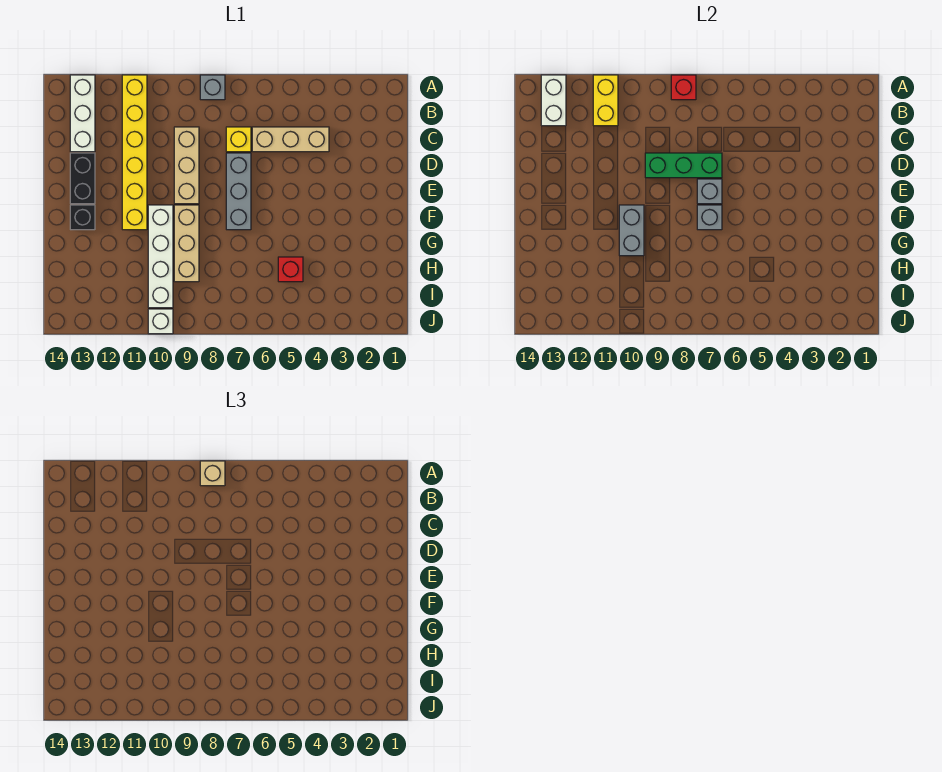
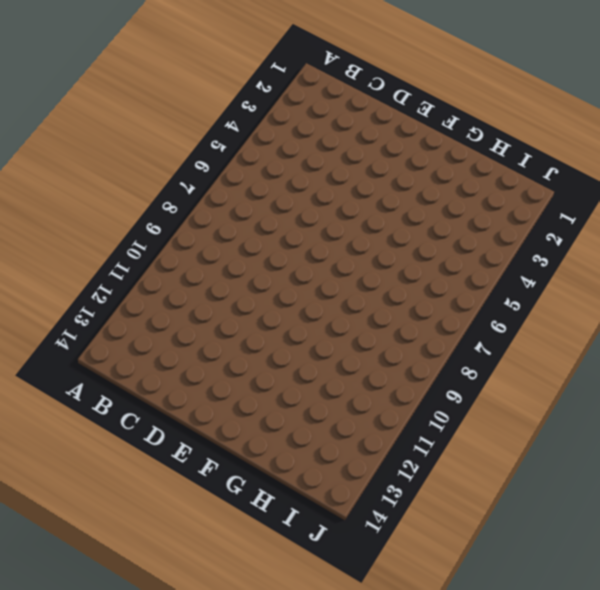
none -> grey brick A8 level 1
none -> yellow brick A11:F11 level 1
none -> white brick A13:C13 level 1

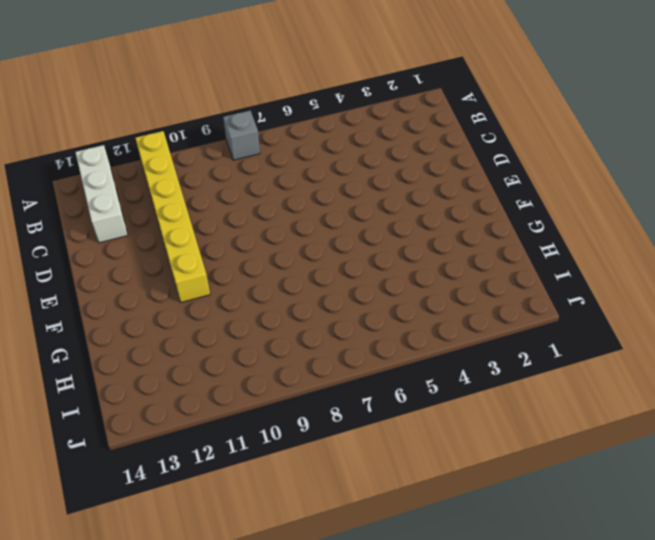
none -> tan brick C4:C6 level 1
none -> yellow brick C7 level 1
none -> tan brick C9:E9 level 1

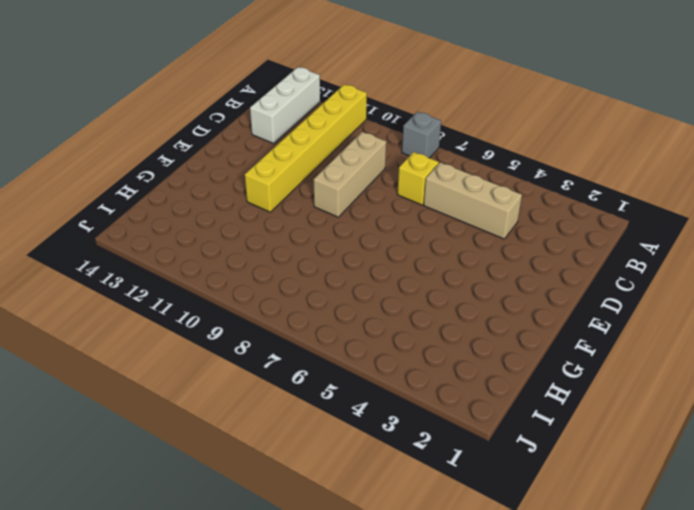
none -> grey brick D7:F7 level 1
none -> black brick D13:E13 level 1
none -> tan brick F9:H9 level 1

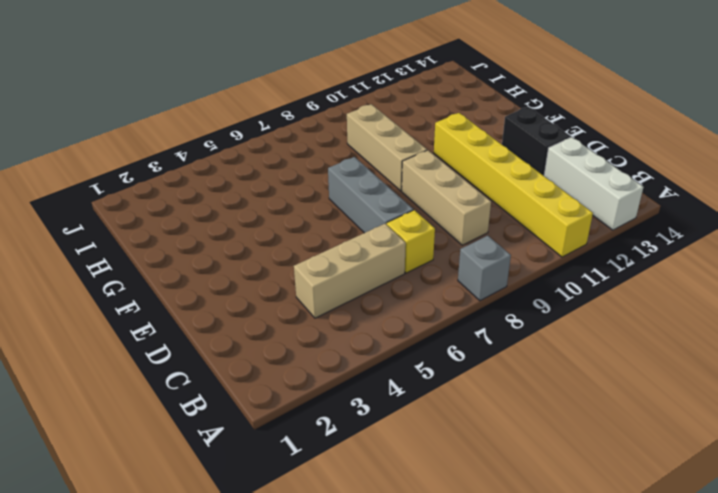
none -> white brick F10:I10 level 1
none -> black brick F13 level 1
none -> red brick H5 level 1

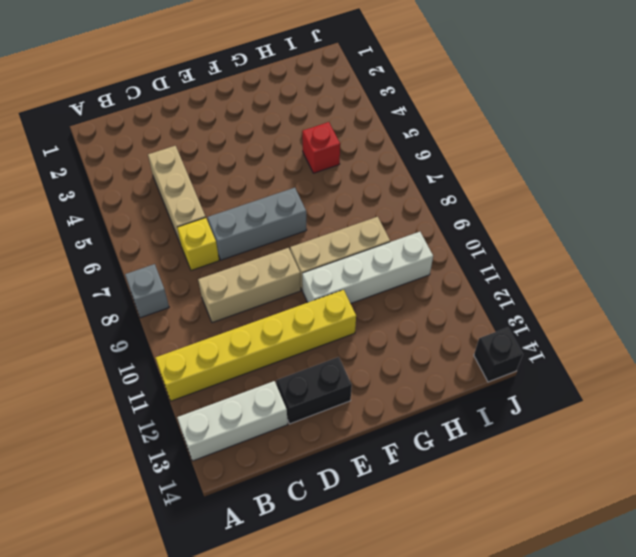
black brick J14 level 1 -> black brick F13 level 1
none -> white brick J10 level 1
none -> red brick A8 level 2
none -> yellow brick A11:B11 level 2

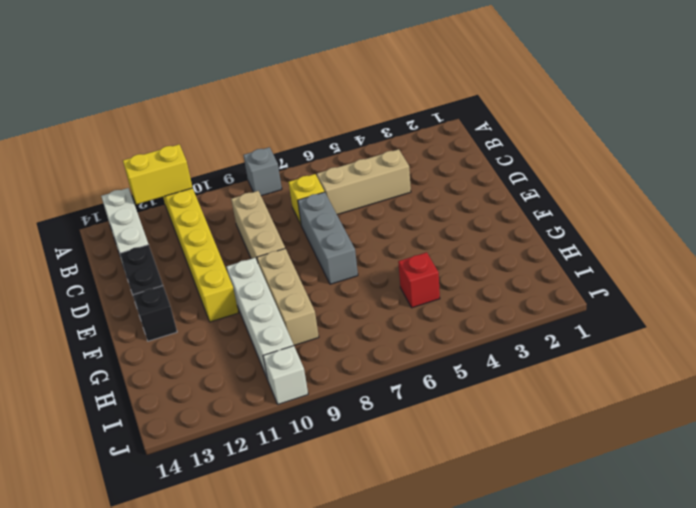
yellow brick A11:A12 level 2 -> yellow brick A11:B11 level 2
none -> red brick A8 level 2
none -> white brick A13:B13 level 2
none -> green brick D7:D9 level 2

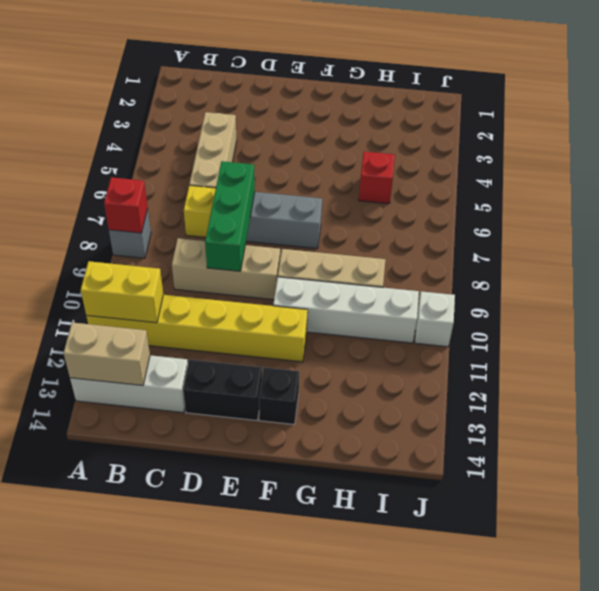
tan brick A13:B13 level 2 -> white brick A13:B13 level 2
none -> grey brick E7 level 2
none -> grey brick F7 level 2
none -> grey brick F10:G10 level 2

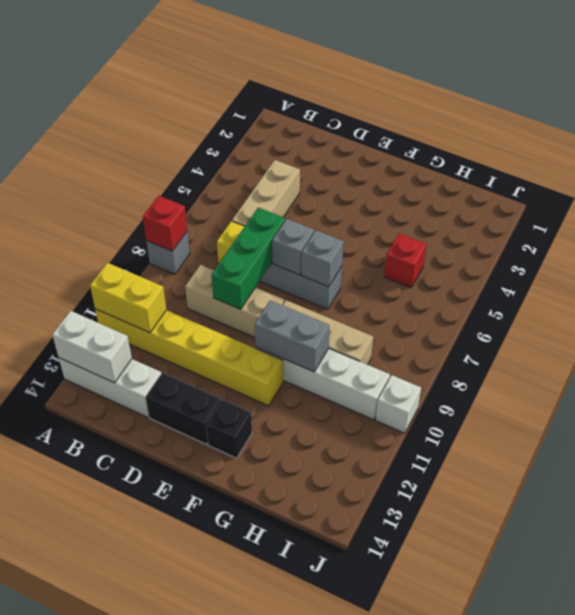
none -> tan brick A8 level 3

